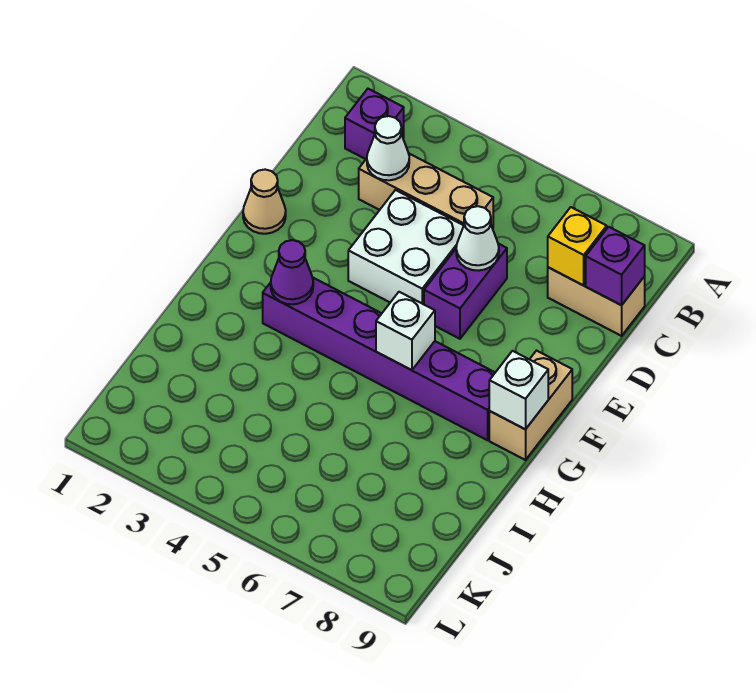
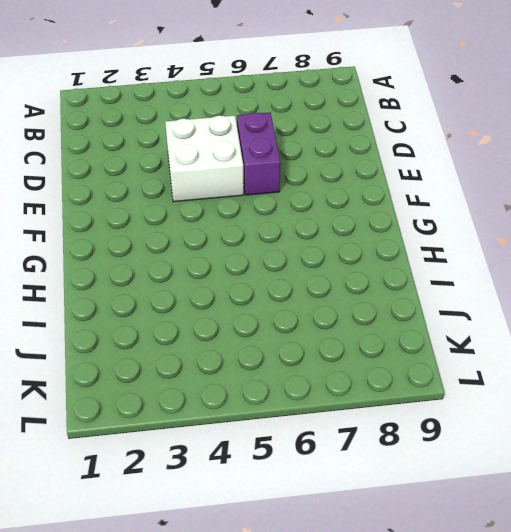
none -> purple brick B2 level 1
none -> tan brick C3:C5 level 1
none -> tan brick C8:C9 level 1

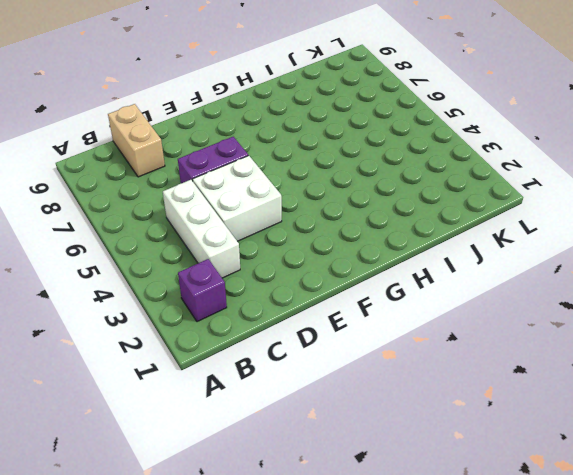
white brick C3:C5 level 1 -> tan brick C3:C5 level 1
none -> tan cone E1 level 1
none -> tan brick F9:G9 level 1
none -> purple brick G3:G8 level 1

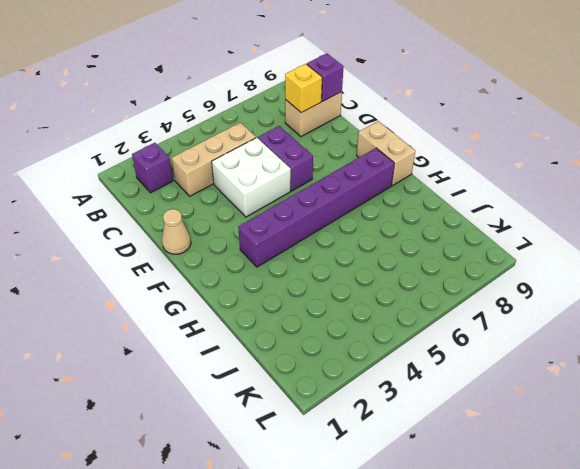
none -> white cone C3 level 2
none -> white cone D6 level 2
none -> purple cone G3 level 2

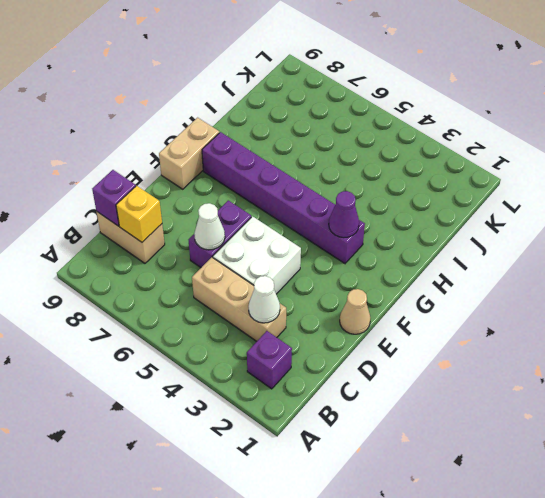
none -> white brick G6 level 2
none -> white brick G9 level 2

